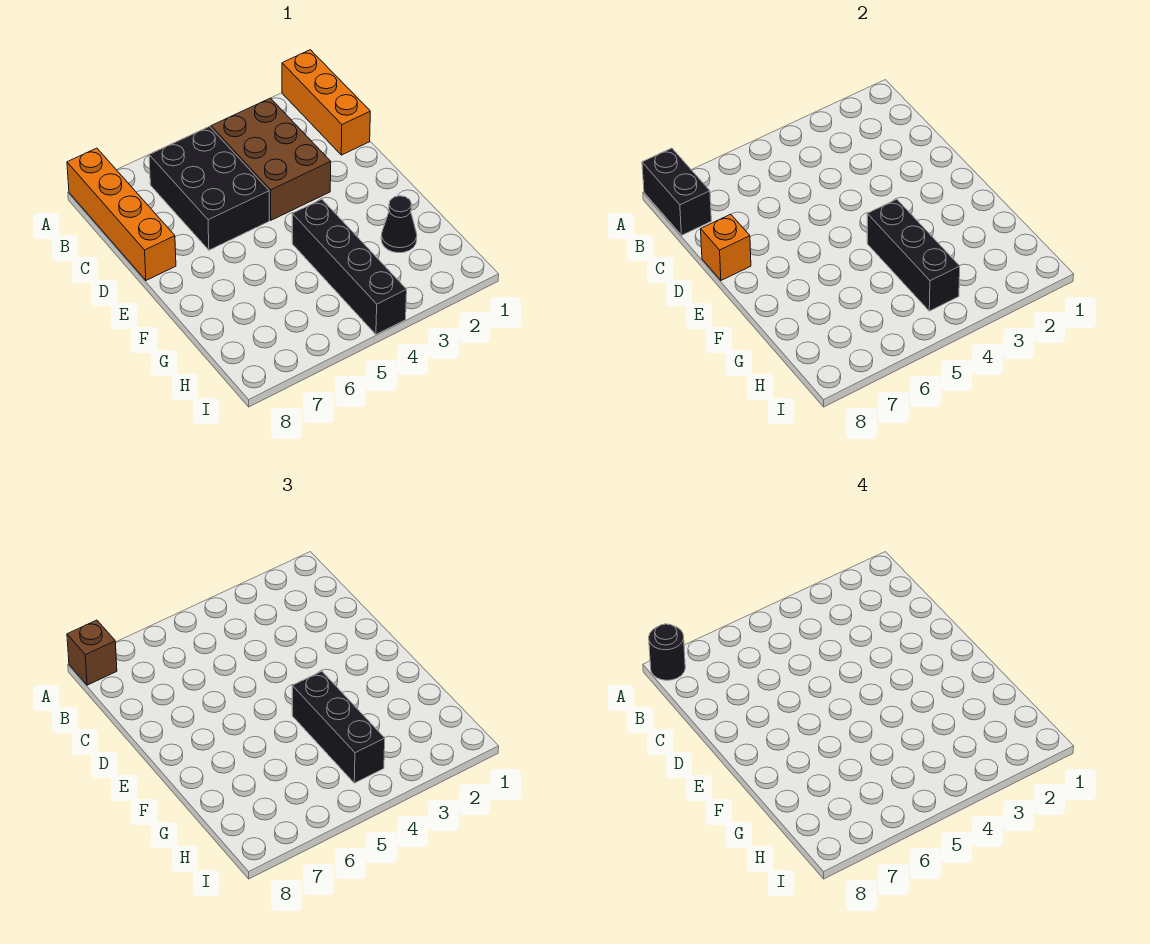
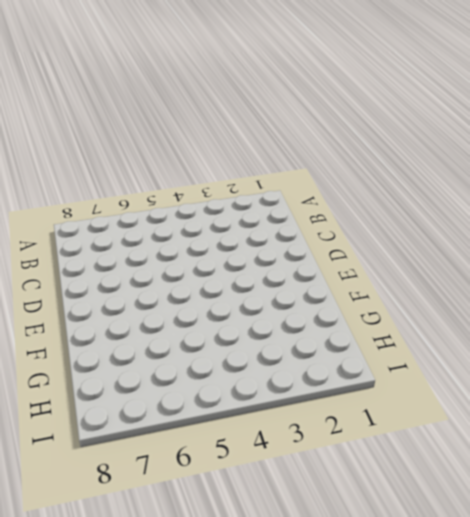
none -> orange brick A1:C1 level 1
none -> orange brick A8:D8 level 1
none -> brown brick B3:D4 level 1

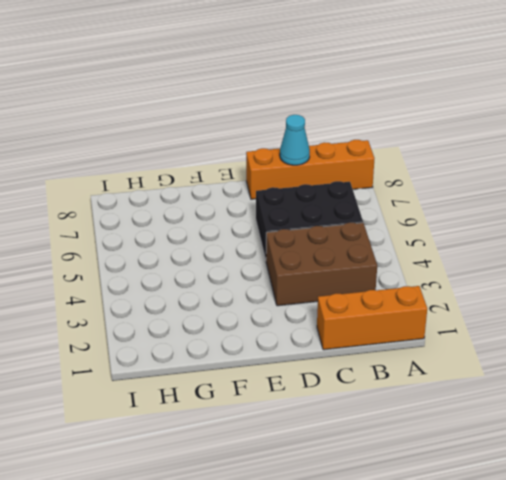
cyan cone C8 level 2 -> none
none -> black brick F4:I4 level 1
none -> black cone G2 level 1
none -> black brick A8:B8 level 2

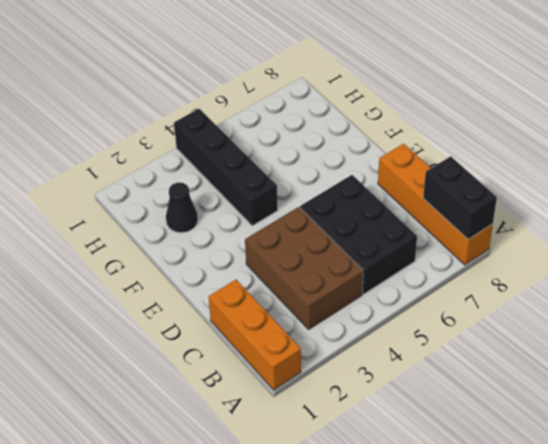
none -> orange brick D8 level 2
none -> black brick F4:H4 level 2
none -> brown brick A8 level 3

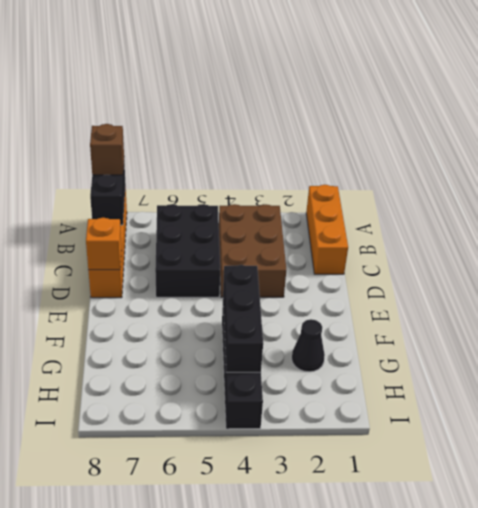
none -> black brick F4:H4 level 3
none -> black round brick A8 level 4

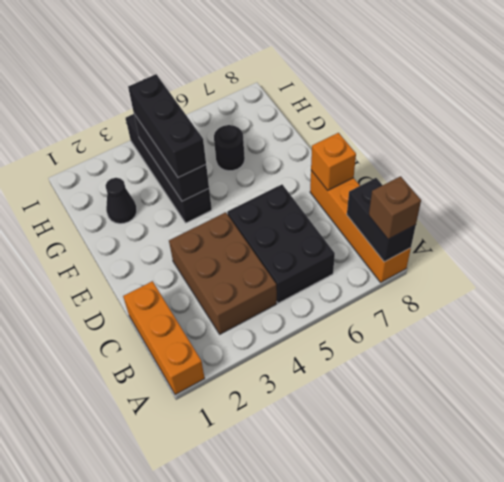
black round brick G6 level 1 -> black round brick A8 level 4

